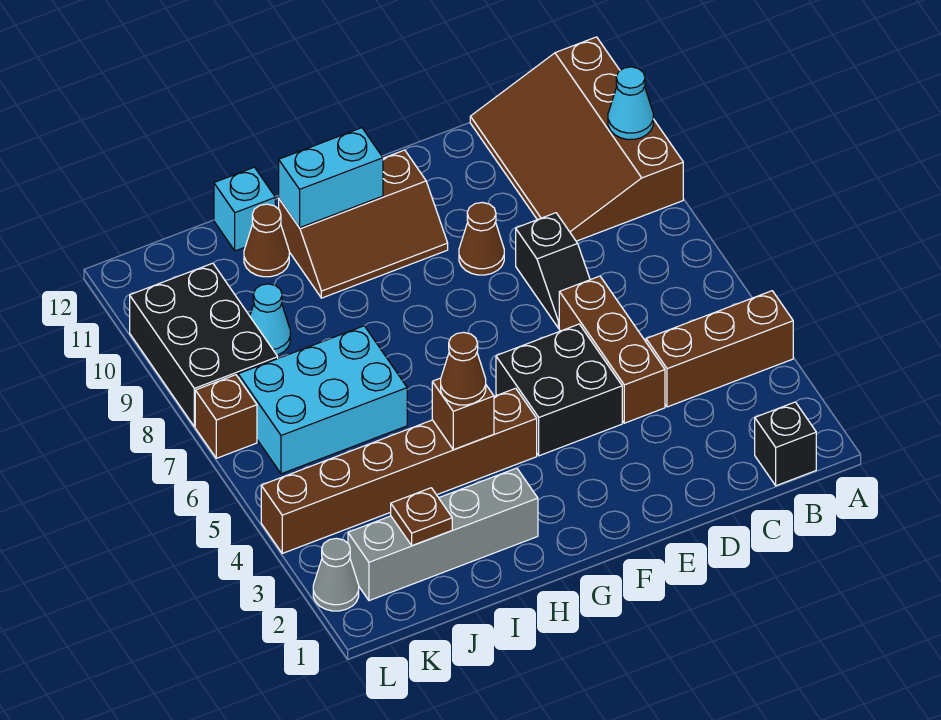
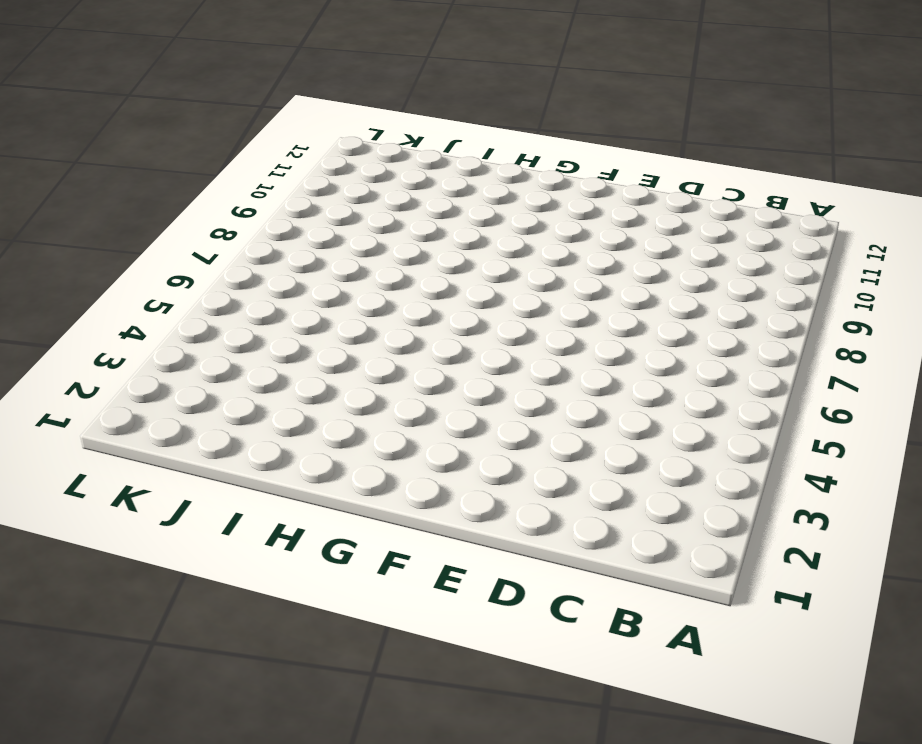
none -> brown brick A4:C4 level 1
none -> brown slope A9:C12 level 1 top A
none -> black brick B1 level 1

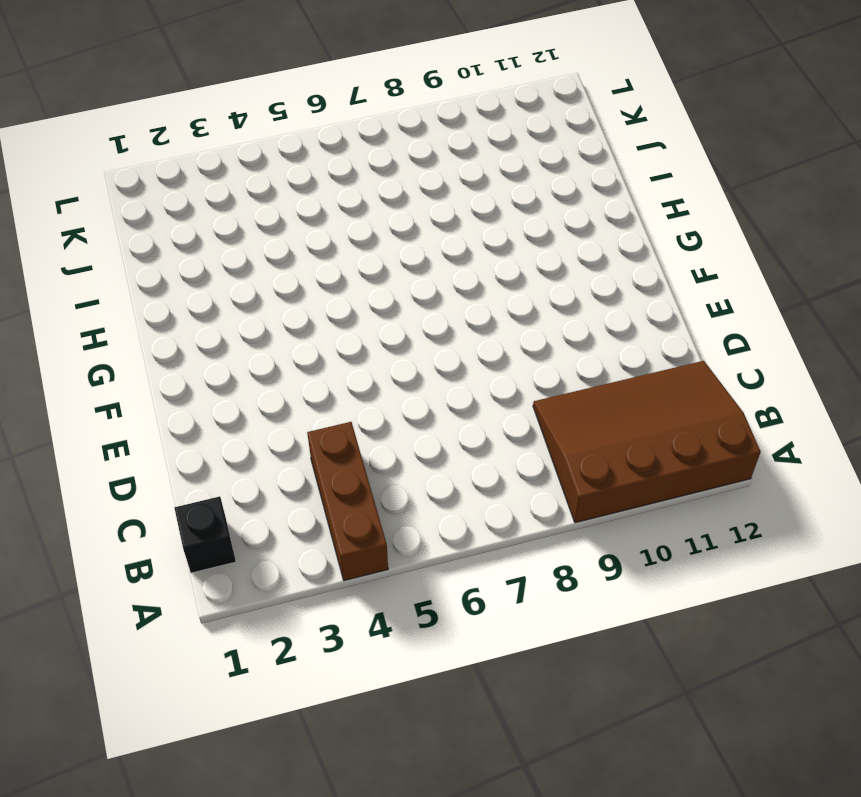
none -> brown brick D4:D6 level 1
none -> black slope D7:D8 level 1 top 8
none -> black brick E4:F5 level 1

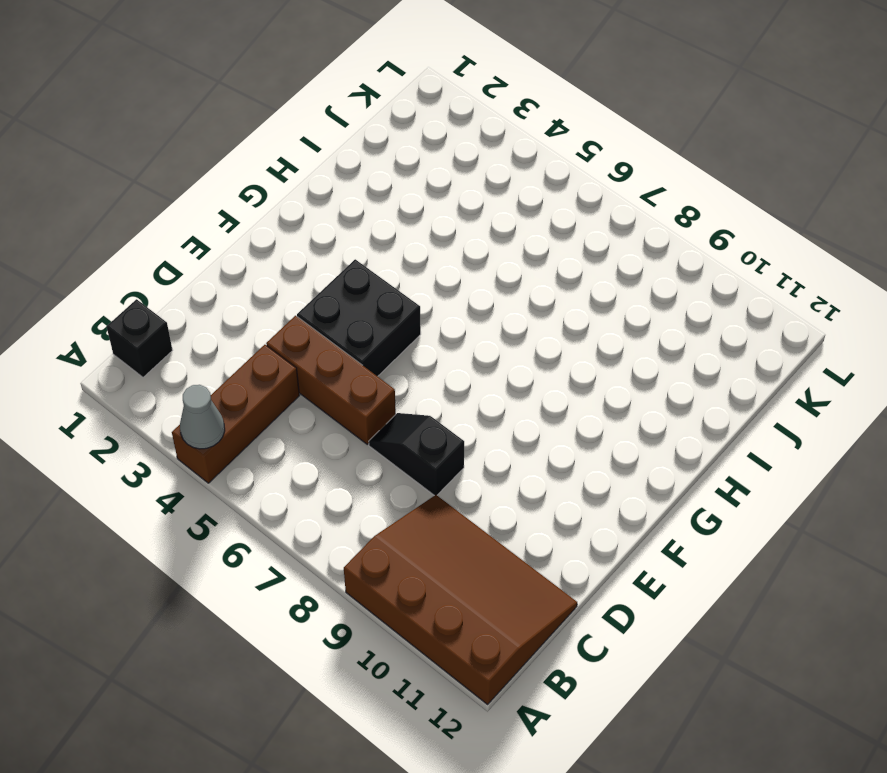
grey cone A4 level 2 -> grey cone L2 level 1
none -> brown cone E9 level 1
none -> brown slope F10:H11 level 1 top 11
none -> brown brick G4:L4 level 1

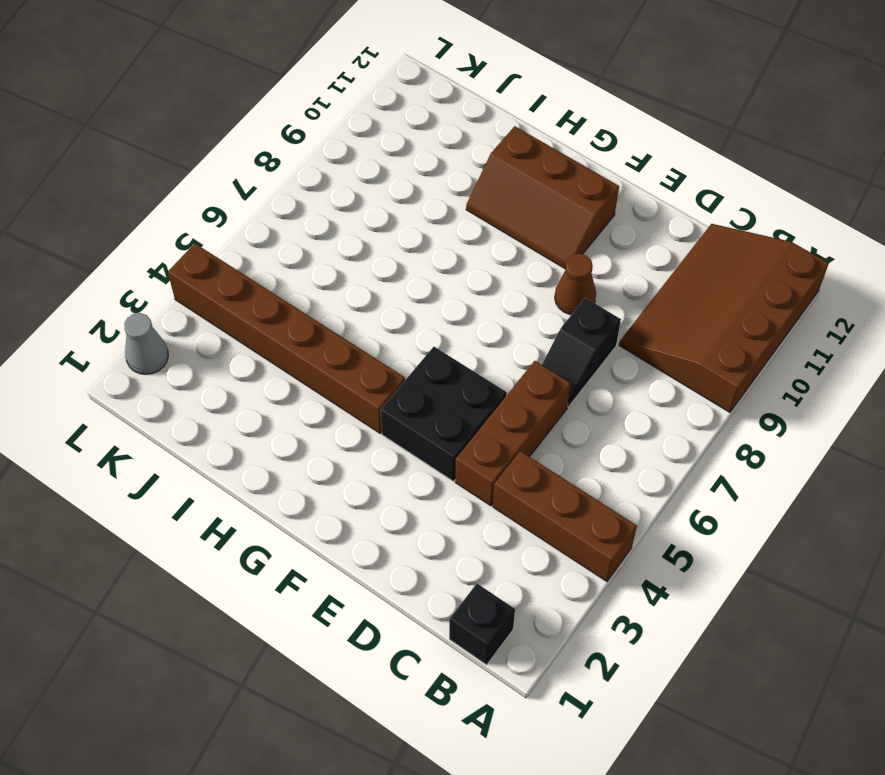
none -> grey brick H2:K2 level 1
none -> cyan brick I6:K7 level 1
none -> brown cone I11 level 1

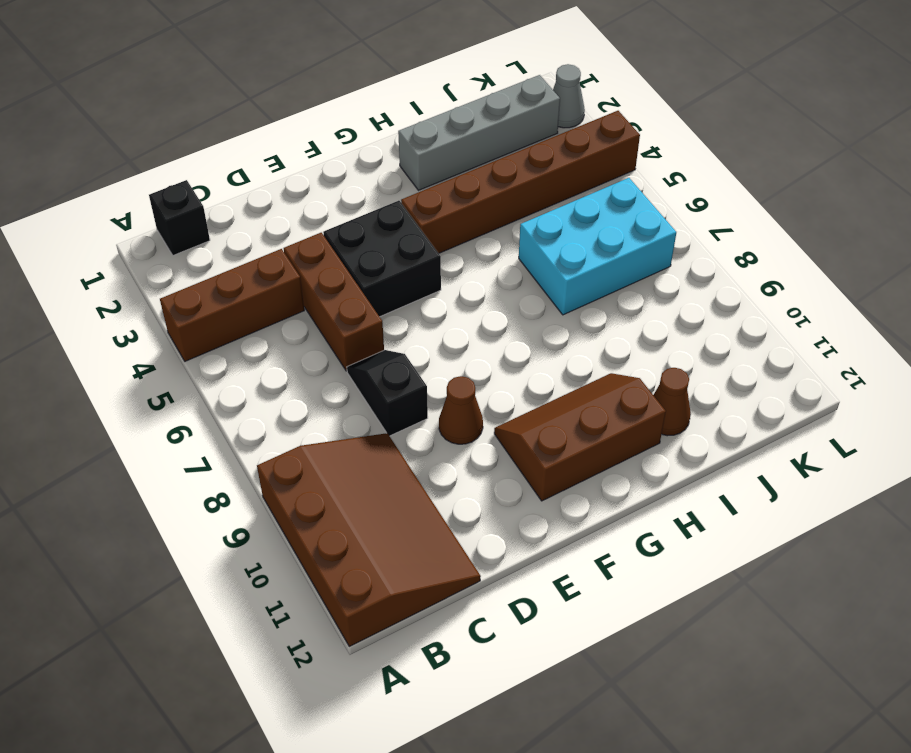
none -> cyan brick I12 level 1
none -> cyan cone J9 level 1
none -> black brick K8:L10 level 1

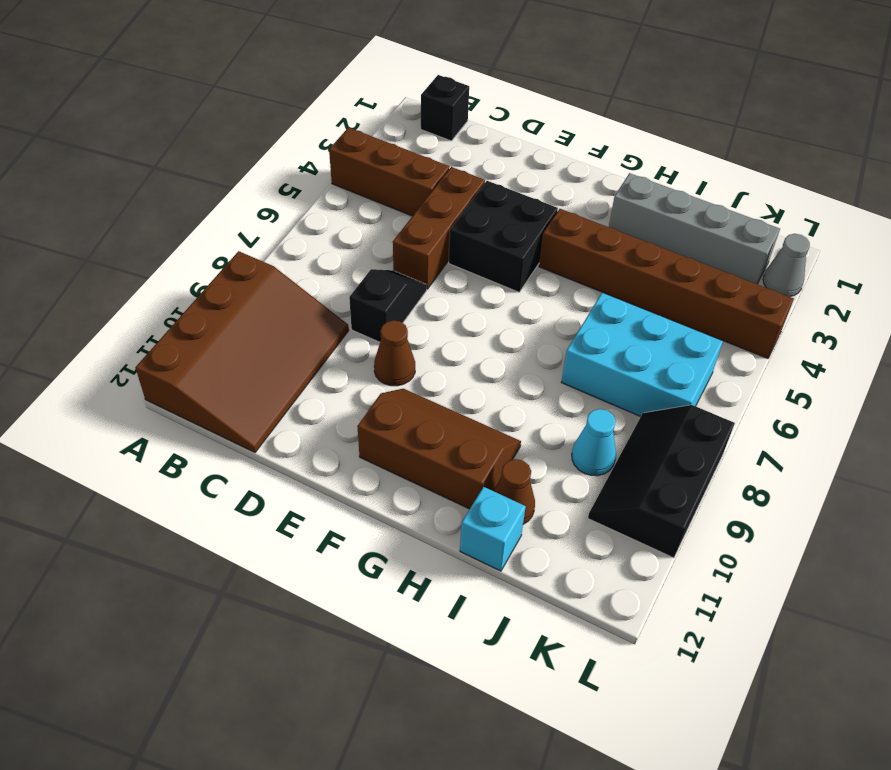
black slope K8:L10 level 1 top L -> black brick K8:L10 level 1
none -> brown brick L7 level 1
none -> cyan cone A10 level 2
none -> cyan brick G11:H11 level 2

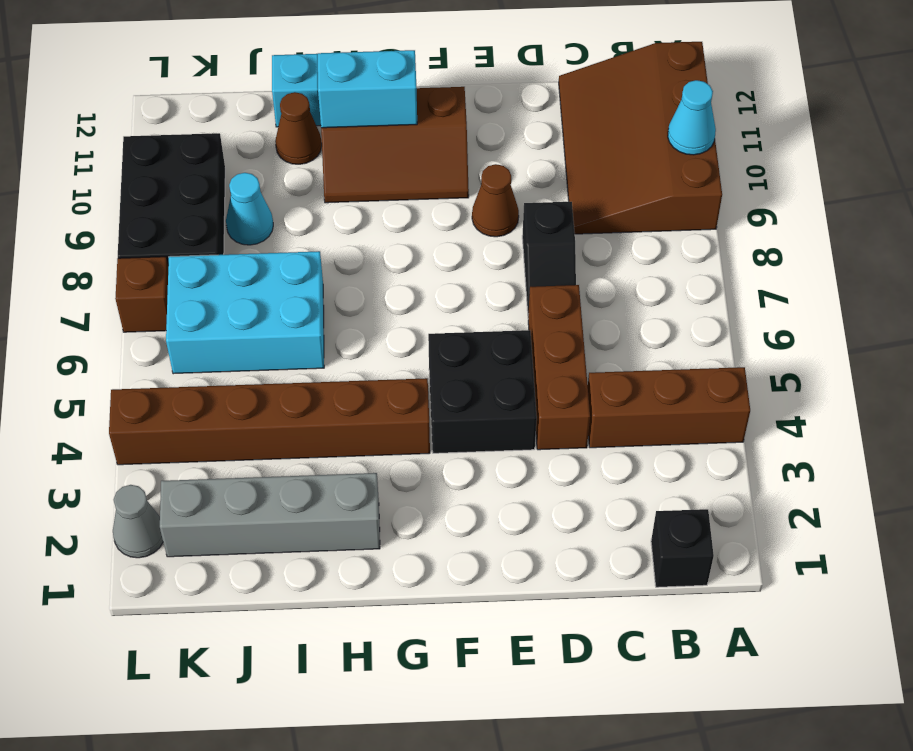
none -> brown brick H4 level 2
none -> brown plate J2 level 2
none -> brown cone H4 level 3

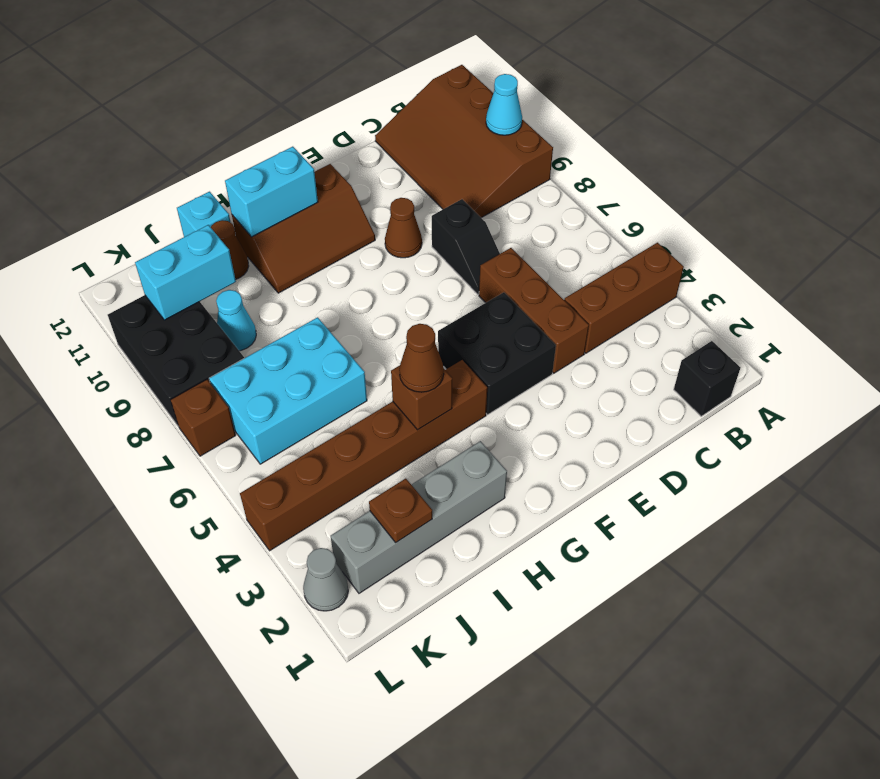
cyan brick J10:K10 level 2 -> none

